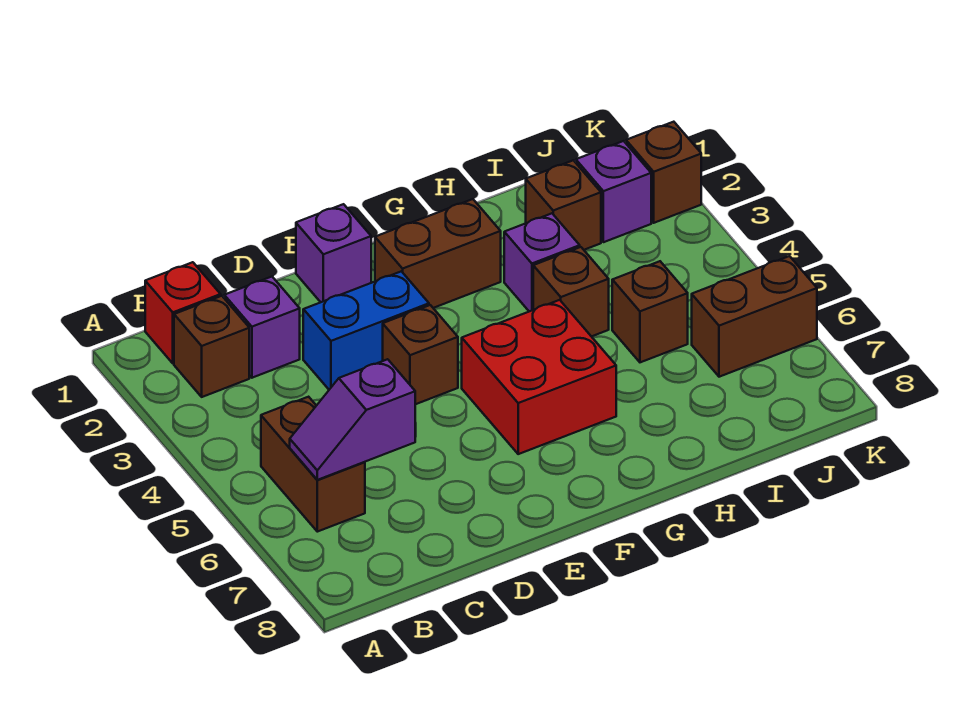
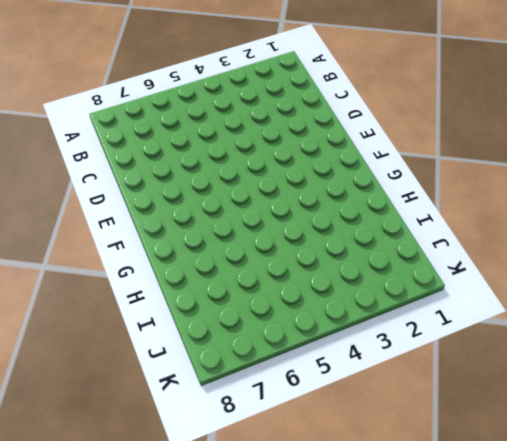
none -> red brick B1 level 1
none -> brown brick B2 level 1
none -> brown brick B5:B6 level 1

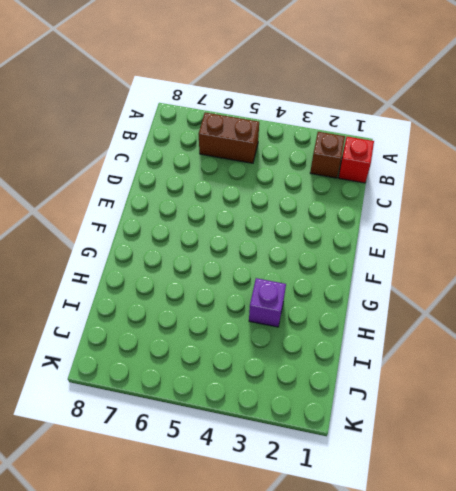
none -> purple brick C2 level 1
none -> blue brick D3:E3 level 1
none -> purple brick E1 level 1

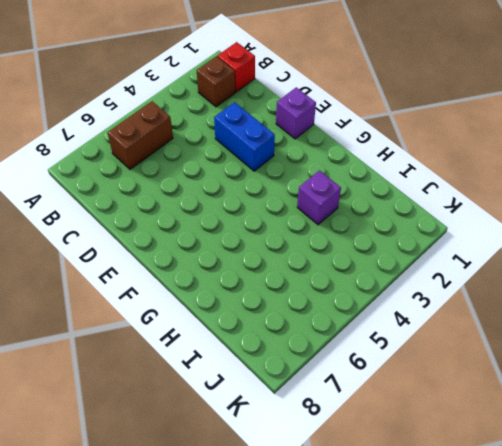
none -> purple brick C2 level 1
none -> brown brick E4 level 1
none -> brown brick F2:G2 level 1

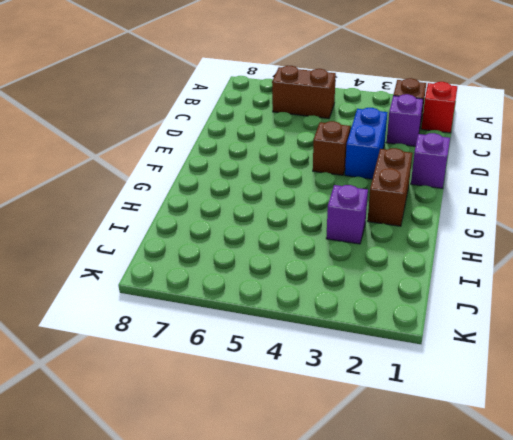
none -> red brick F5:G6 level 1
none -> brown brick H4 level 1
none -> brown brick I2 level 1

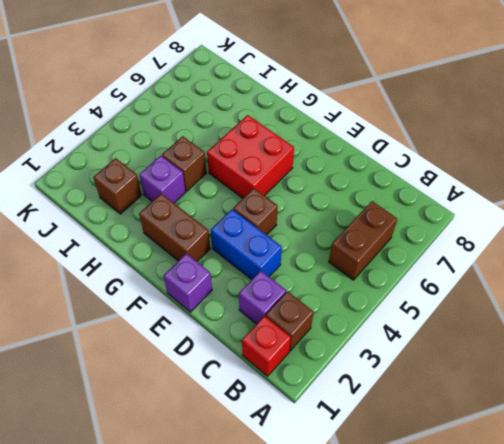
none -> brown brick I5 level 1
none -> purple brick J2 level 1
none -> brown brick J6:K6 level 1

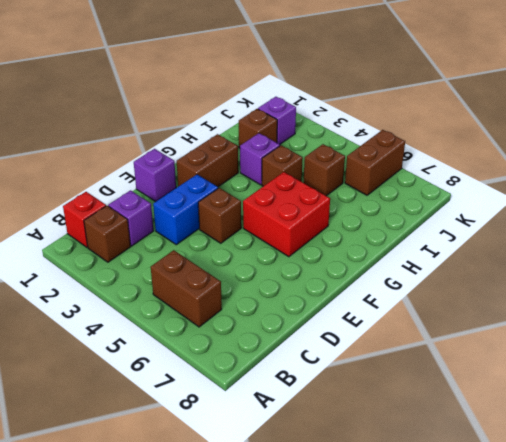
none -> brown brick K2 level 1
none -> purple slope B6:C6 level 2 top C

